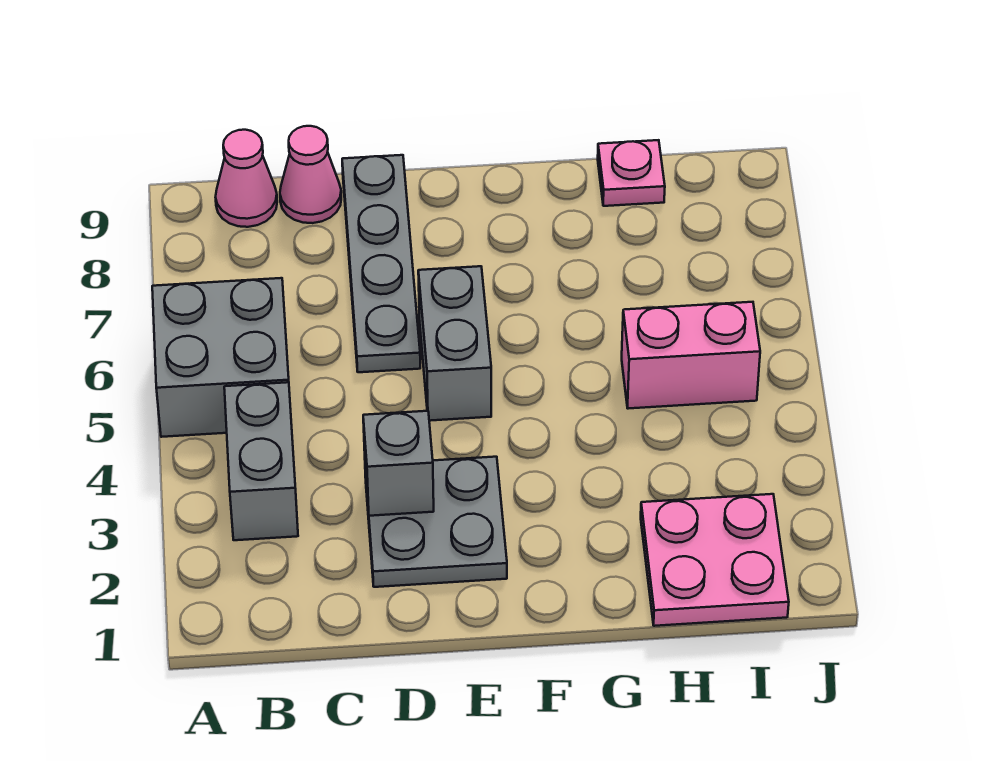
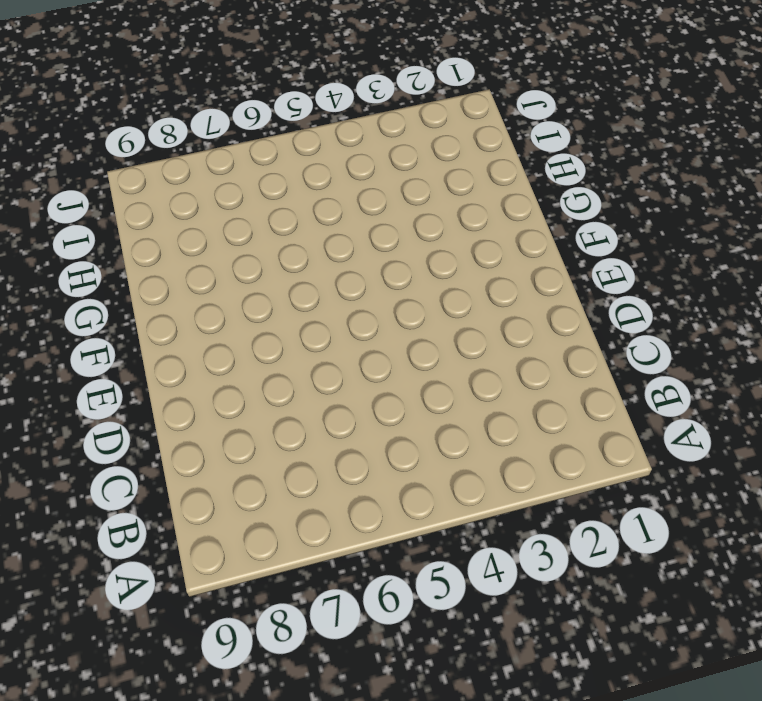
none -> grey brick A5:B6 level 1
none -> grey brick B3:B4 level 1

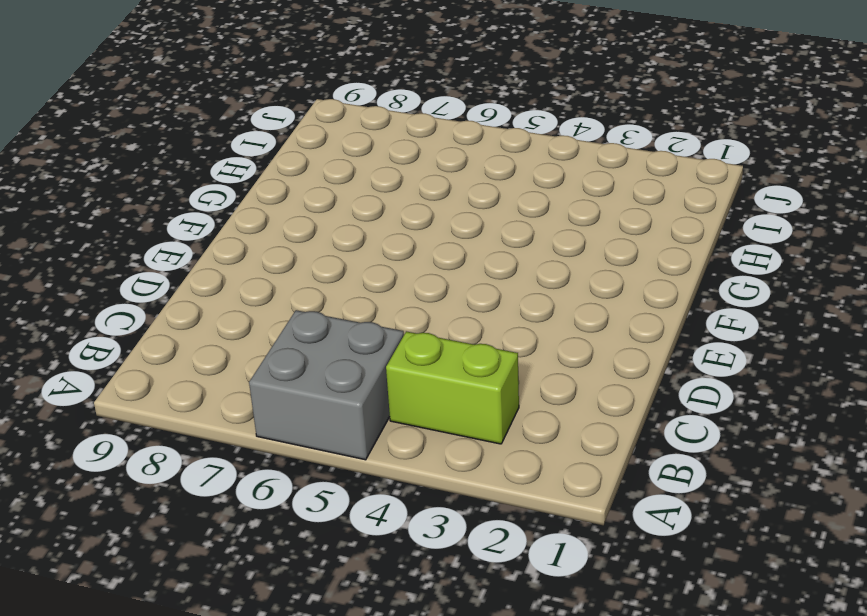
lime brick B3:B4 level 1 -> grey brick B3:B4 level 1
none -> pink cone B9 level 1
none -> pink cone C9 level 1

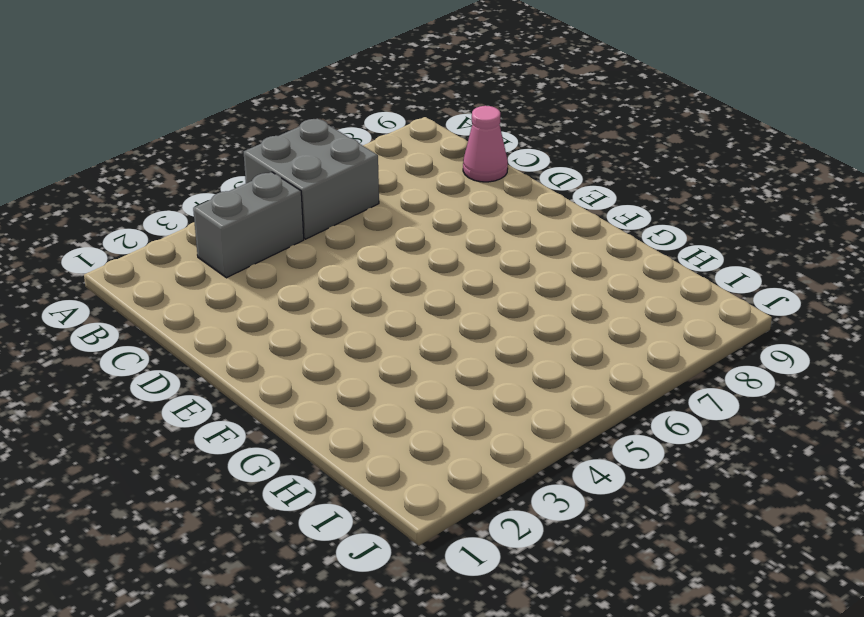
none -> pink cone B9 level 1
none -> grey plate D2:E3 level 1

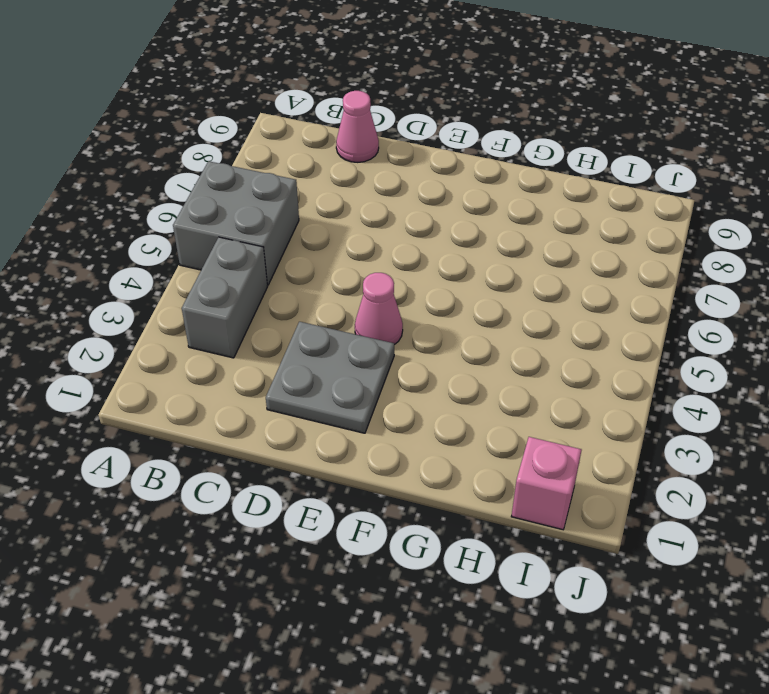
pink cone E4 level 1 -> pink cone B9 level 1
pink brick I1 level 1 -> pink plate H1:I2 level 1
none -> grey plate D6:D9 level 1
none -> grey brick E5:E6 level 1

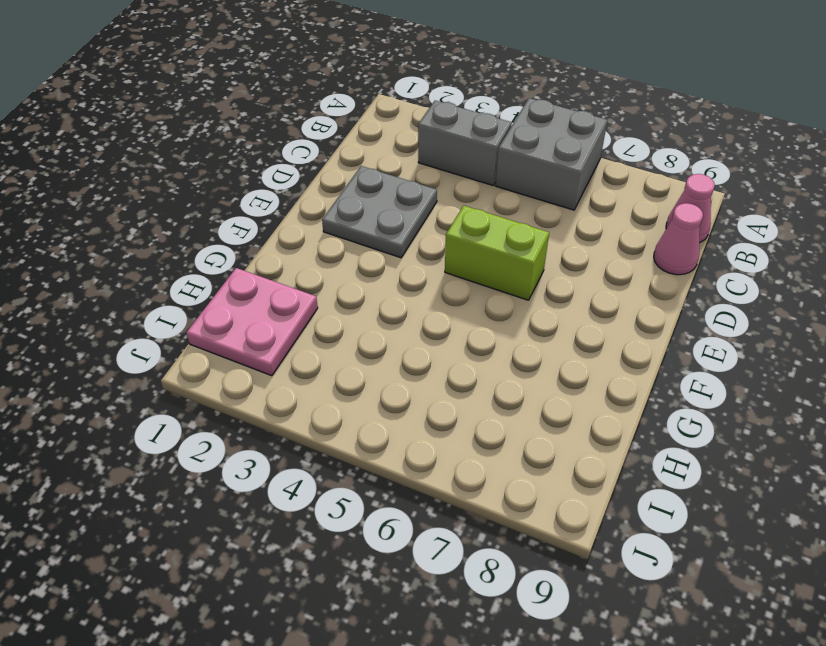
lime brick E5:E6 level 1 -> grey brick E5:E6 level 1
none -> grey plate D6:D9 level 1
none -> pink brick H5:I5 level 1

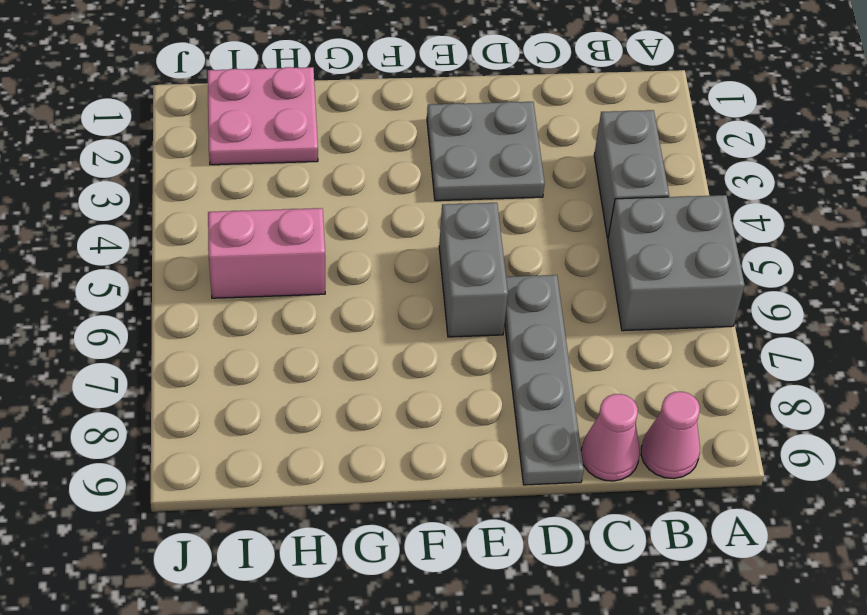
none -> pink plate H9 level 1
none -> grey brick D3 level 2

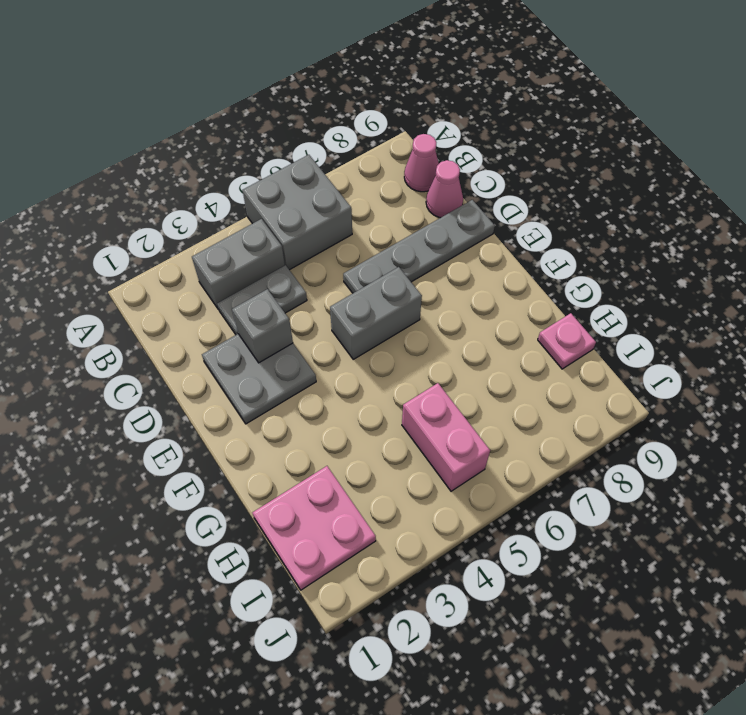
grey plate C3:C4 level 1 -> none

